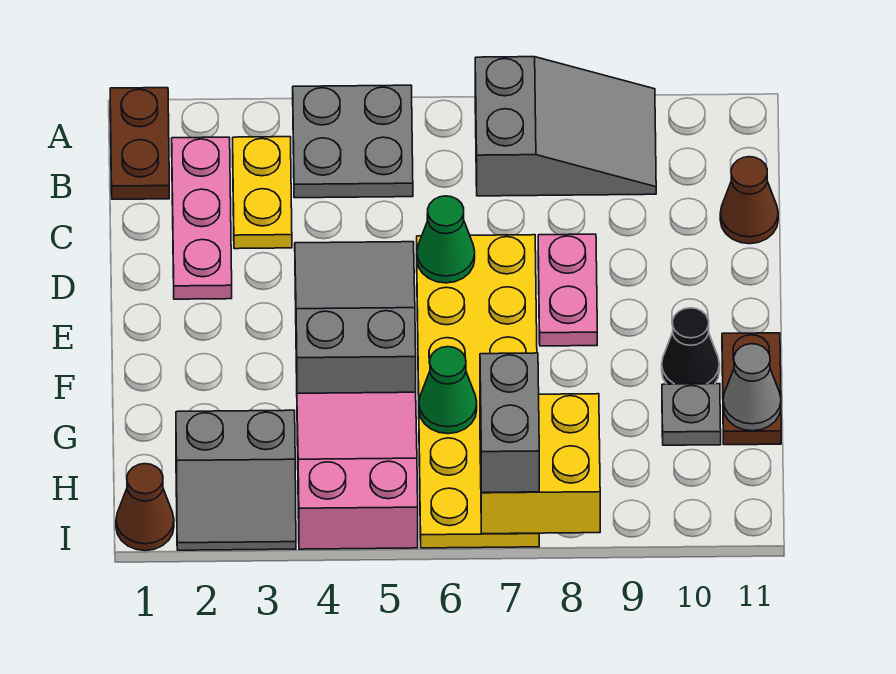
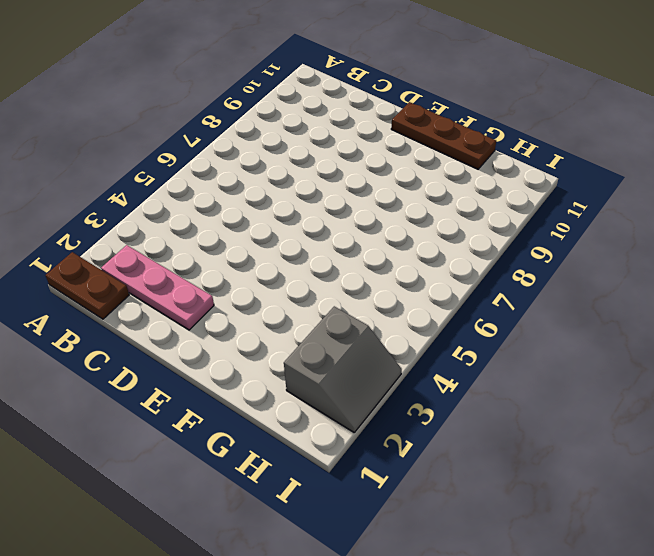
brown plate E11:G11 level 1 -> brown plate F11:G11 level 1
none -> grey plate A4:B5 level 1
none -> grey slope A7:B9 level 1 top 7
none -> yellow plate B3:C3 level 1

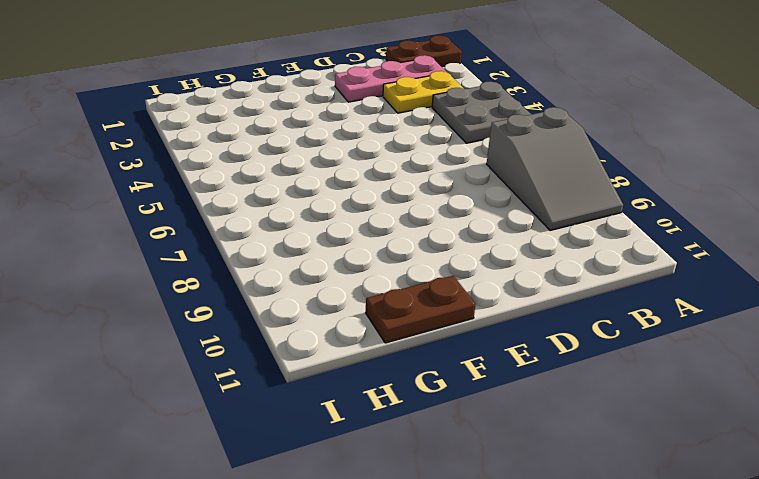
none -> brown cone C11 level 1
none -> grey slope D4:F5 level 1 top F
none -> yellow plate D6:I7 level 1

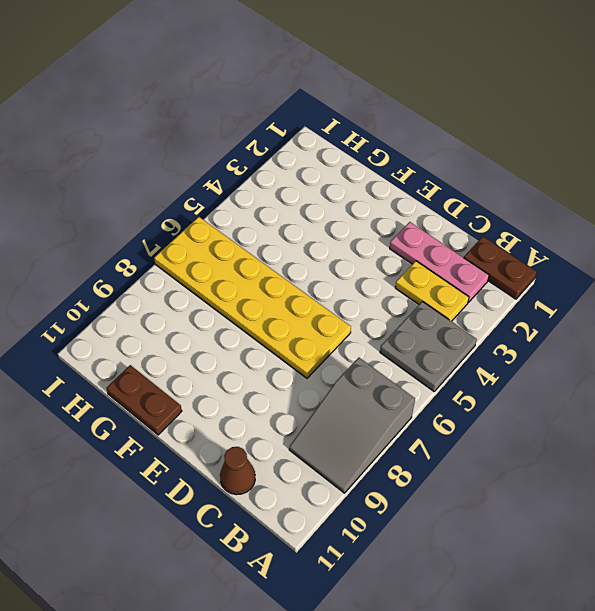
none -> grey slope D4:F5 level 1 top F
none -> pink plate D8:E8 level 1
none -> black cone F10 level 1

